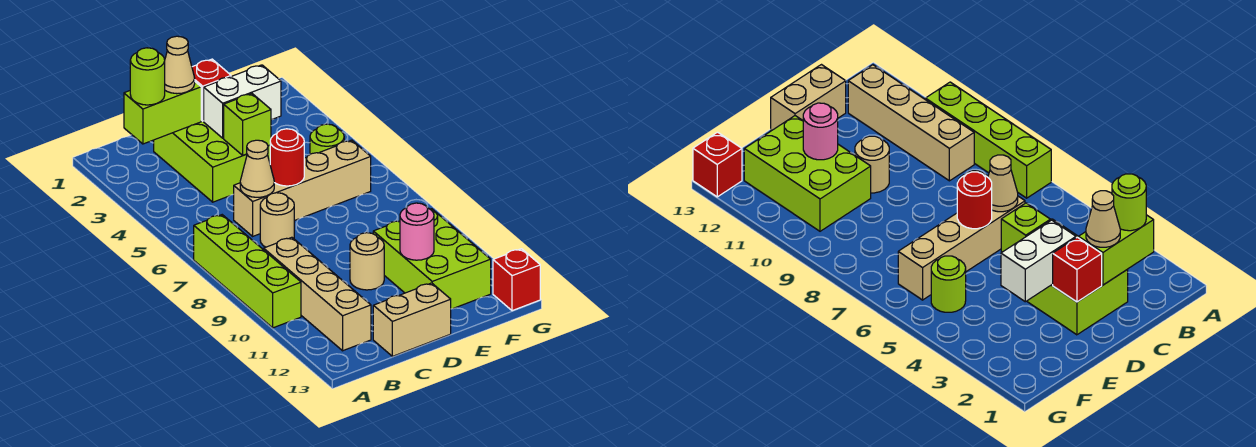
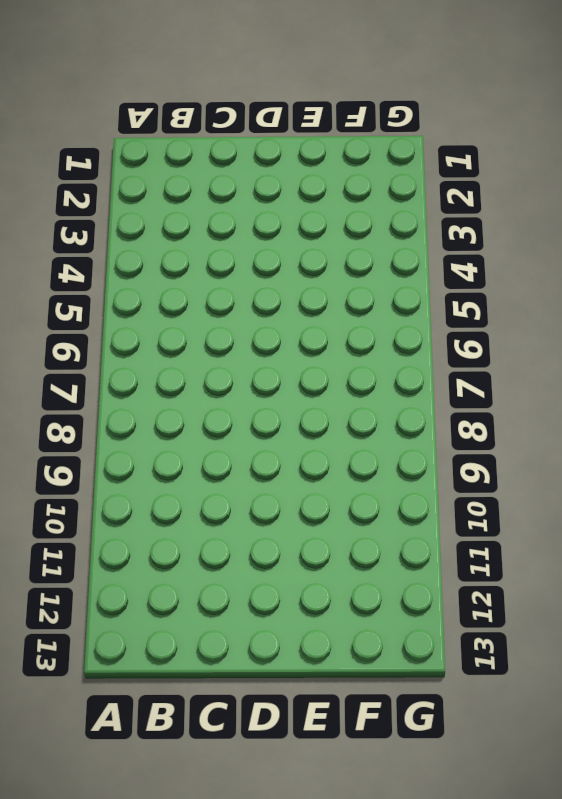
none -> lime brick A7:A10 level 1
none -> tan brick B9:B12 level 1
none -> lime brick C2:D4 level 1

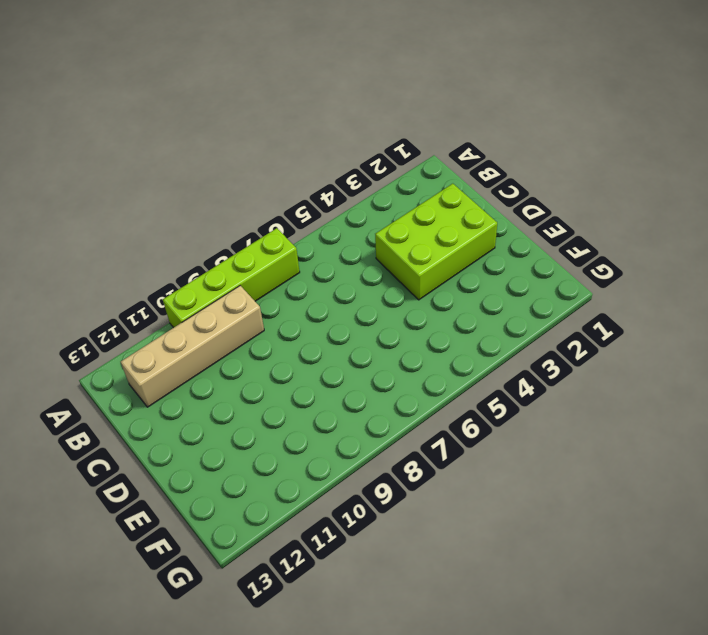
none -> tan brick C6:F6 level 1
none -> tan round brick C7 level 1
none -> tan brick C13:D13 level 1

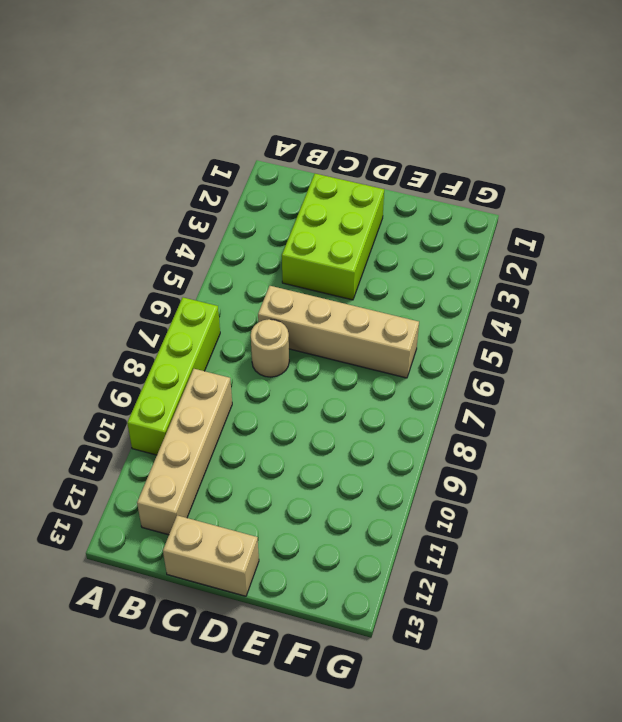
none -> tan round brick D10 level 1
none -> lime brick E10:F12 level 1
none -> lime round brick F5 level 1

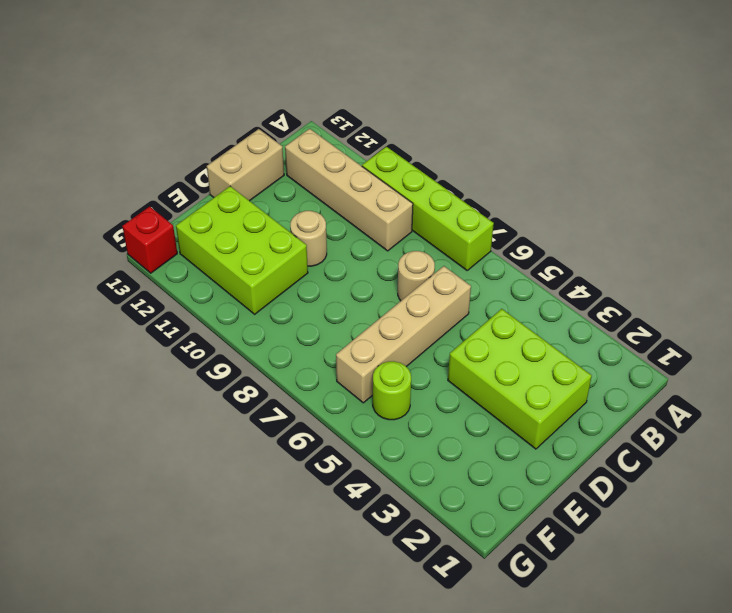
none -> lime brick B2:C2 level 2
none -> tan cone C6 level 2
none -> red brick D2 level 2

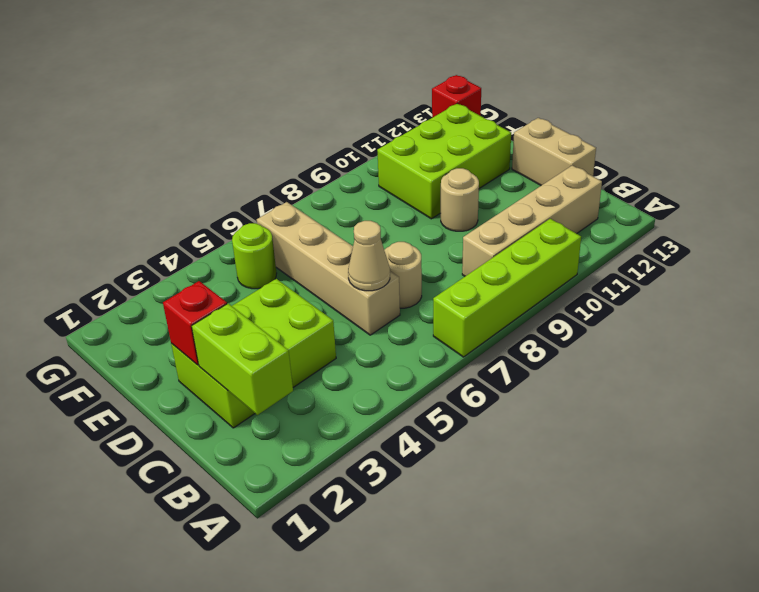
none -> white brick D3:E3 level 2
none -> lime brick D4 level 2
none -> red round brick D6 level 2

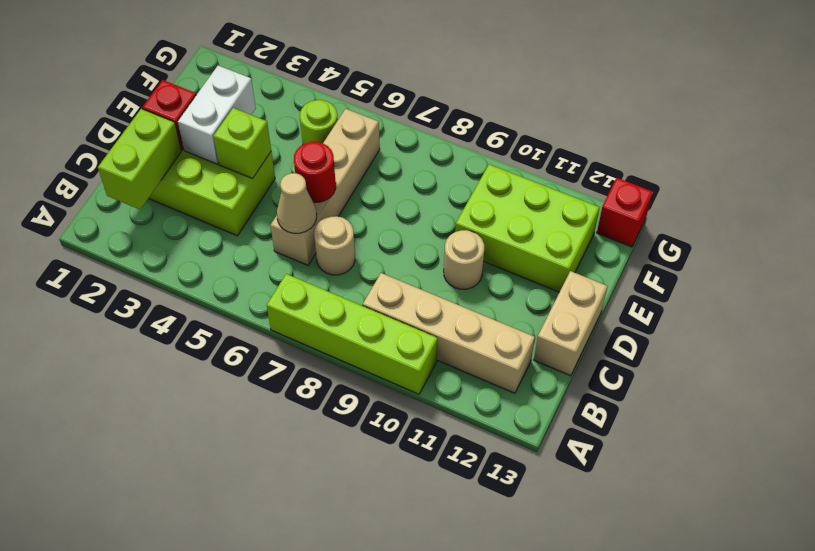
none -> pink round brick E11 level 2
none -> lime round brick B2 level 3
none -> tan cone C2 level 3

